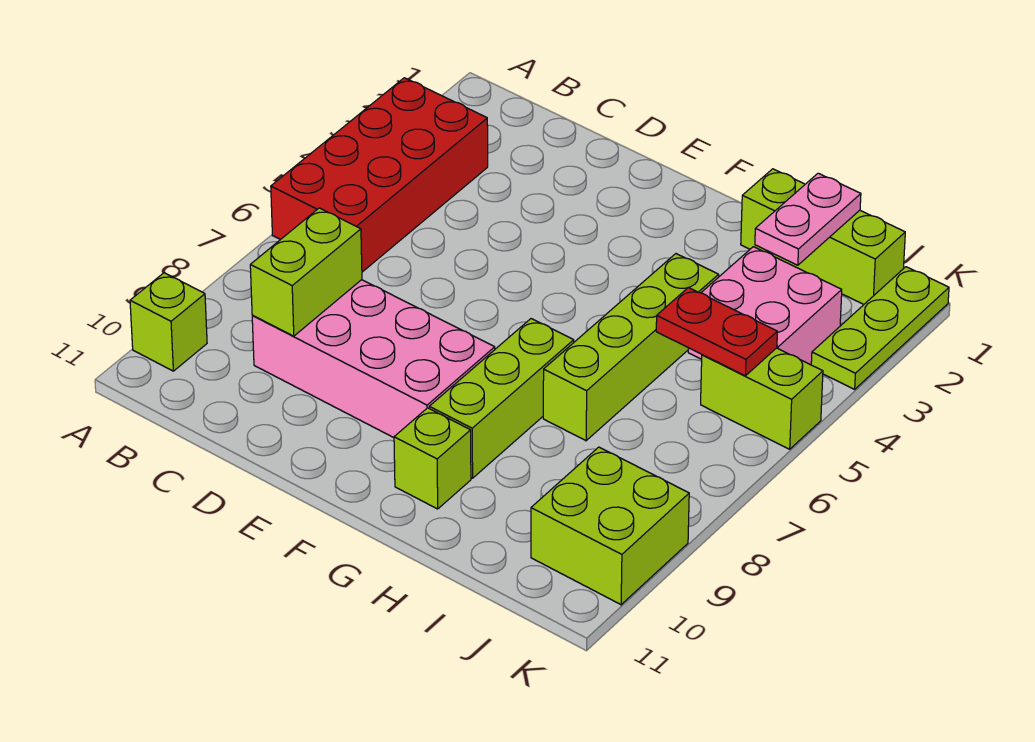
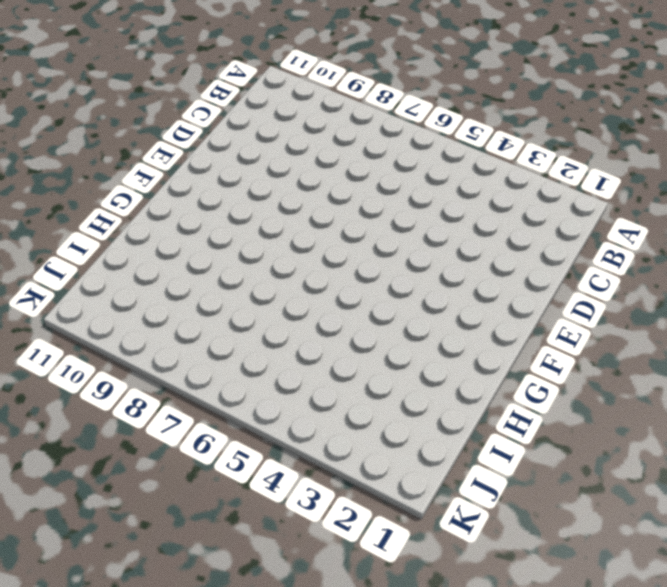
none -> red brick A3:B6 level 1
none -> lime brick A10 level 1
none -> pink brick C8:F9 level 1

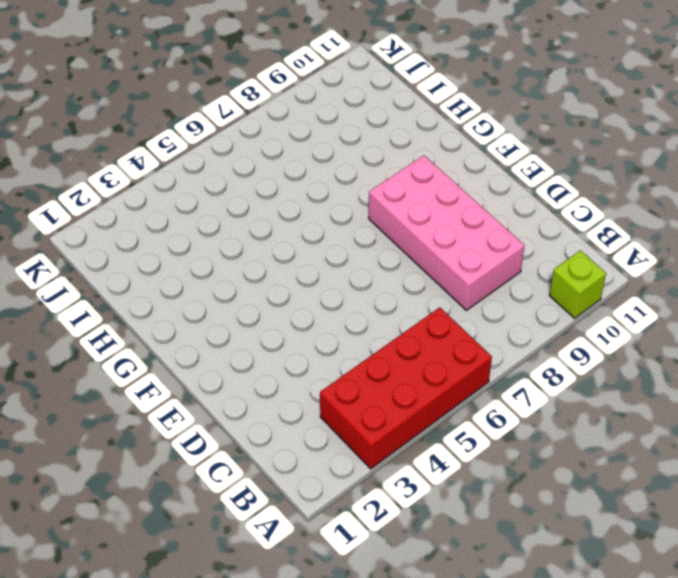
none -> lime brick G7:G9 level 1
none -> lime brick G10 level 1
none -> lime brick H1:J1 level 1

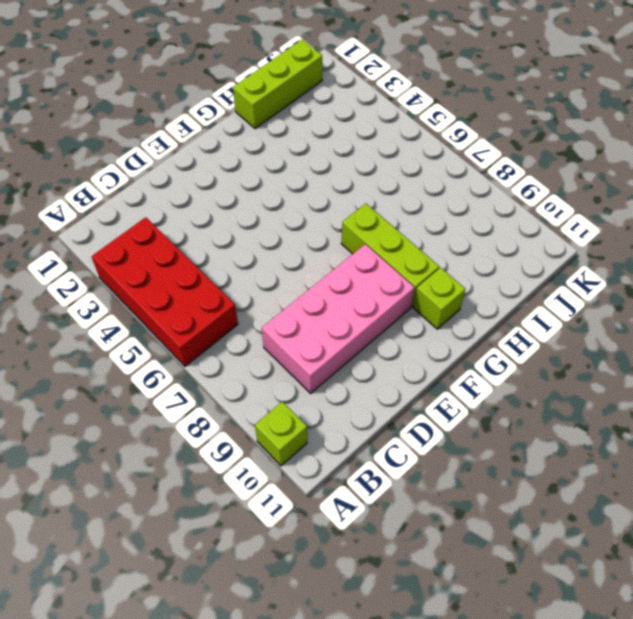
none -> lime brick H4:H7 level 1
none -> pink brick I3:J4 level 1
none -> lime brick J5:K5 level 1

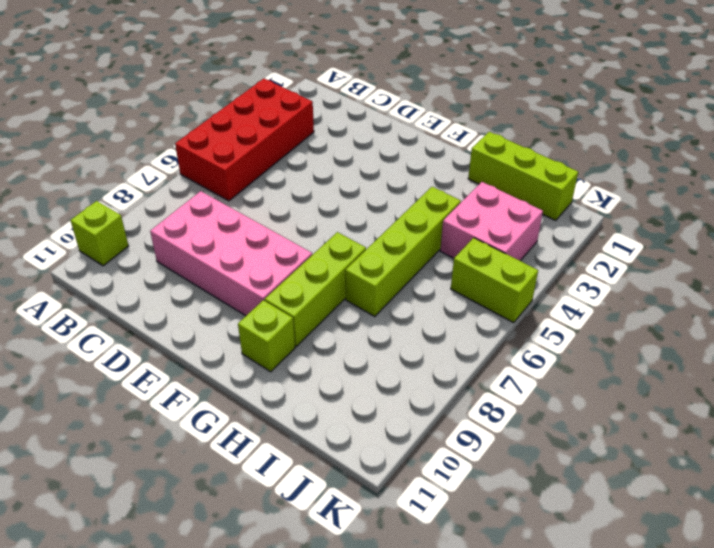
none -> lime brick J9:K10 level 1
none -> lime plate K1:K3 level 1
none -> lime brick C8:C9 level 2

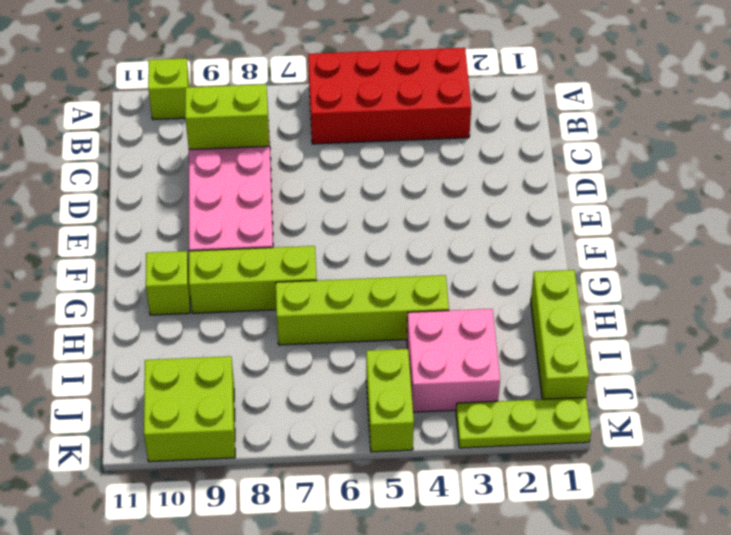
none -> pink plate I1:I2 level 2
none -> red plate I5:J5 level 2

